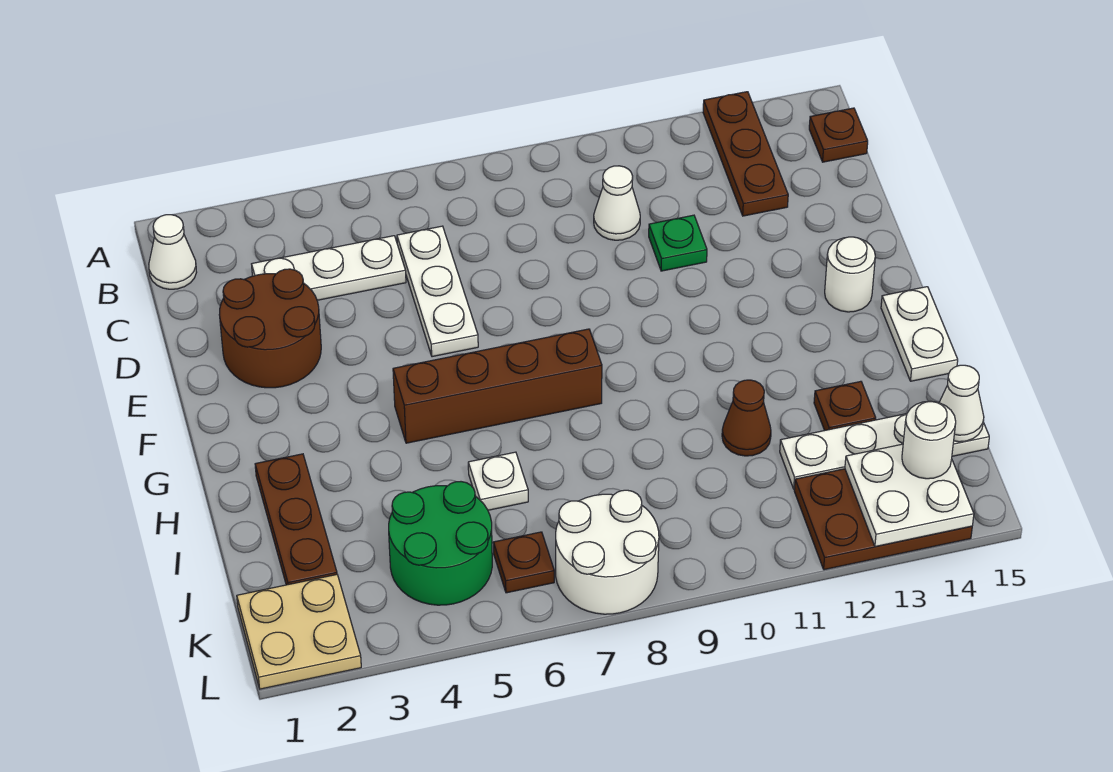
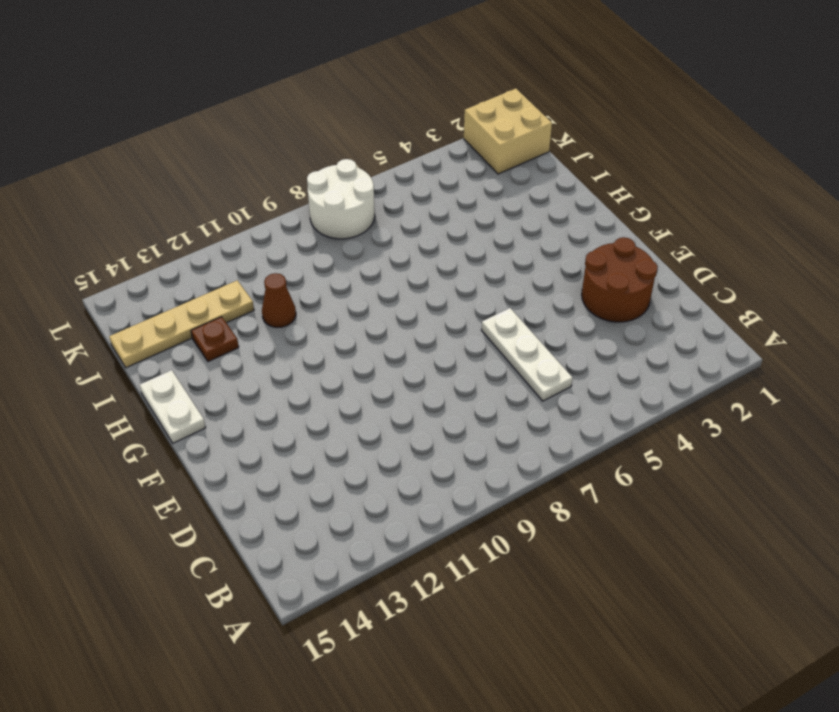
tan plate J12:J15 level 1 -> white plate J12:J15 level 1
tan brick K1:L2 level 1 -> tan plate K1:L2 level 1
none -> brown plate A13:C13 level 1
none -> white cone B1 level 1
none -> brown plate B15 level 1

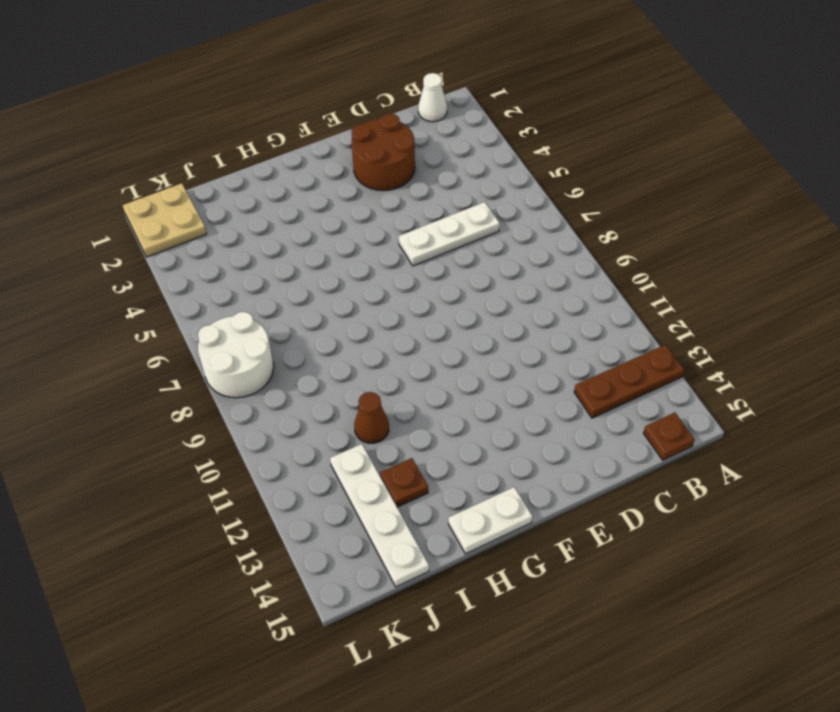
none -> white plate C3:C5 level 1
none -> white cone C10 level 1
none -> green plate D11 level 1

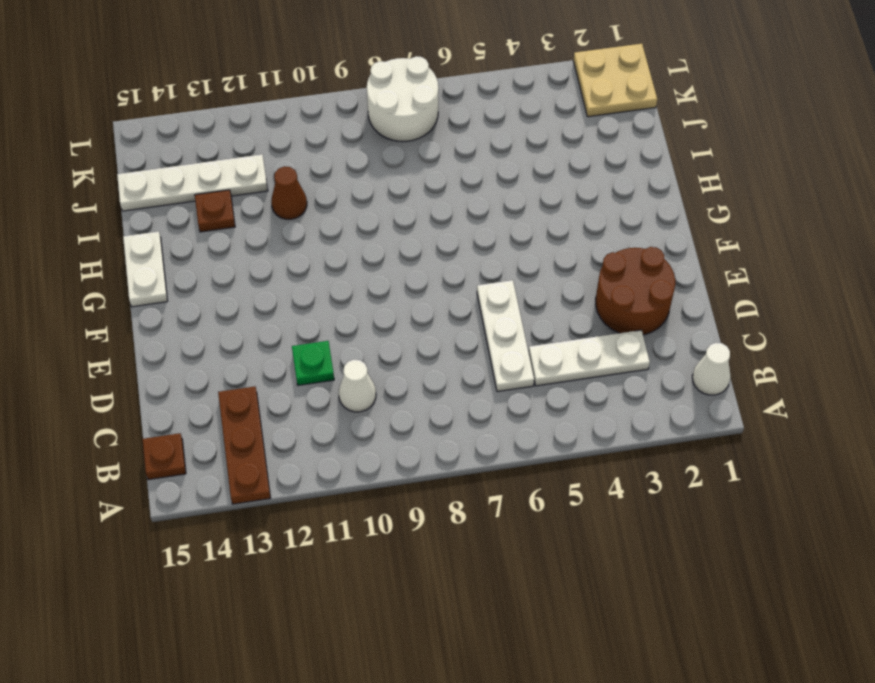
none -> white round brick F14 level 1
none -> brown brick G5:G8 level 1
none -> brown plate H2:J2 level 1

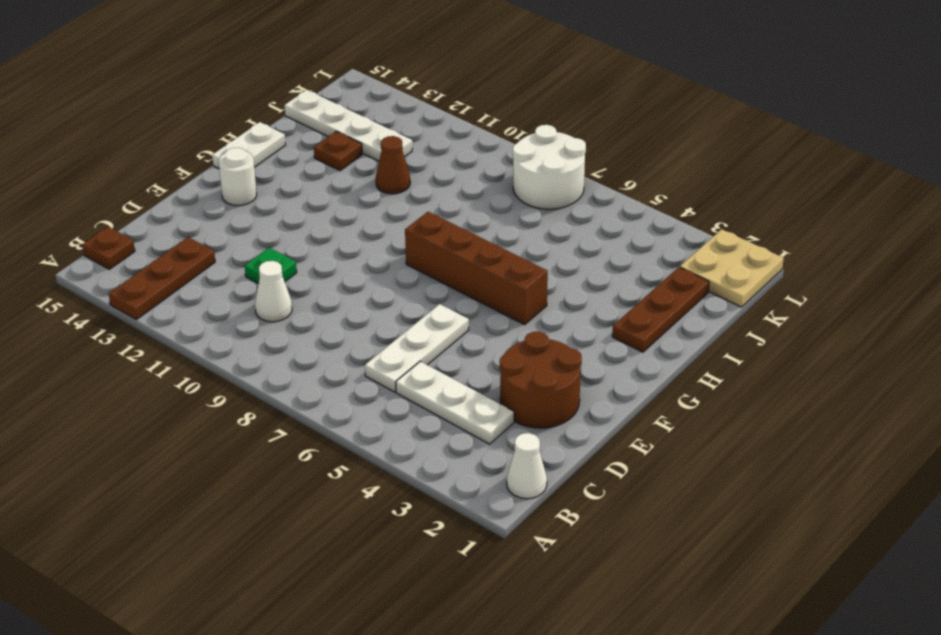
none -> white plate I6 level 1
none -> green round brick J4:K5 level 1
none -> brown plate K6 level 1

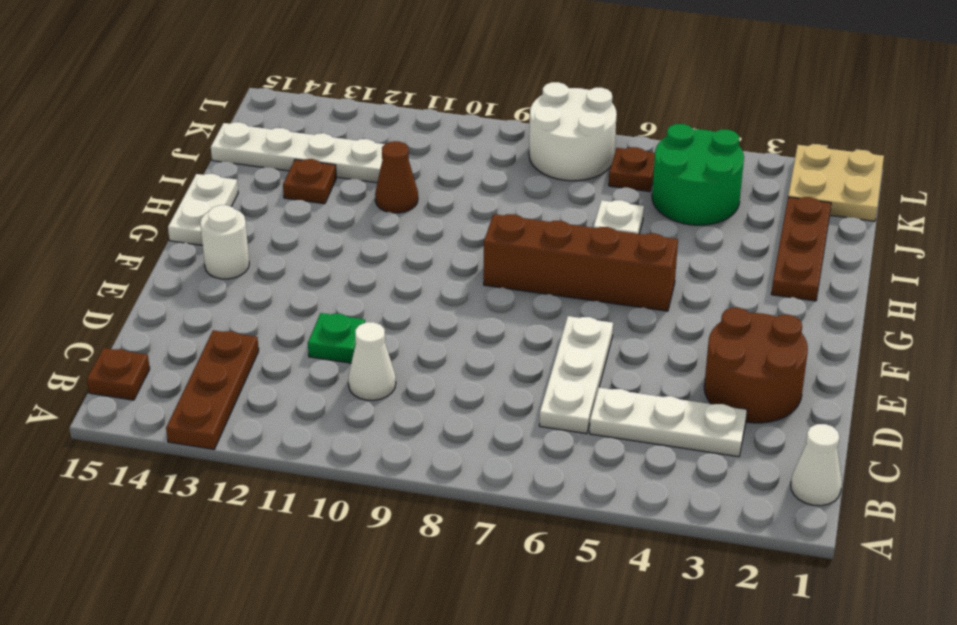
none -> brown plate K12:L14 level 1
none -> white cone J15 level 2
none -> white plate K13:L14 level 2

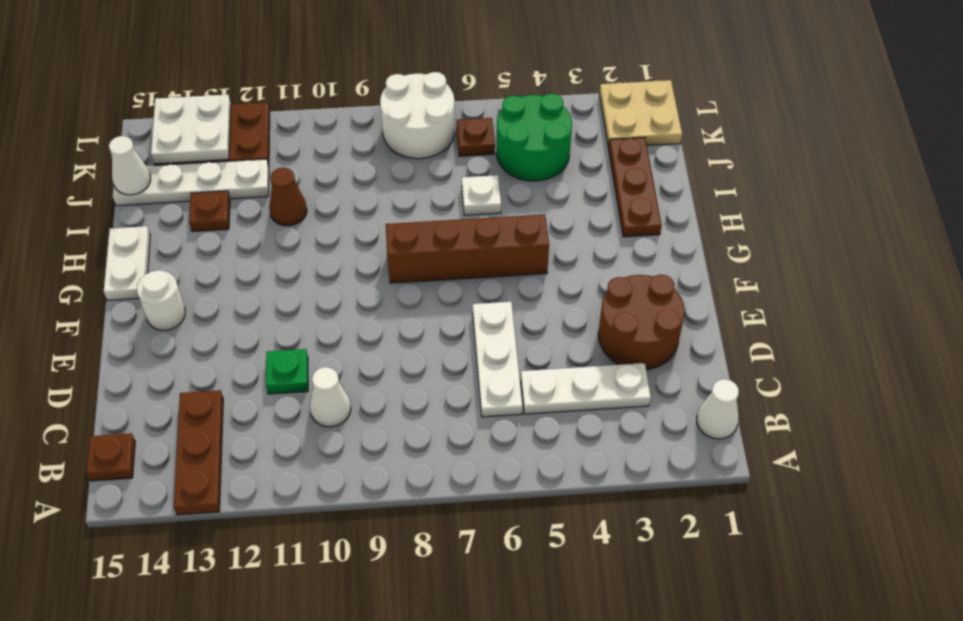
none -> white round brick K14 level 3

